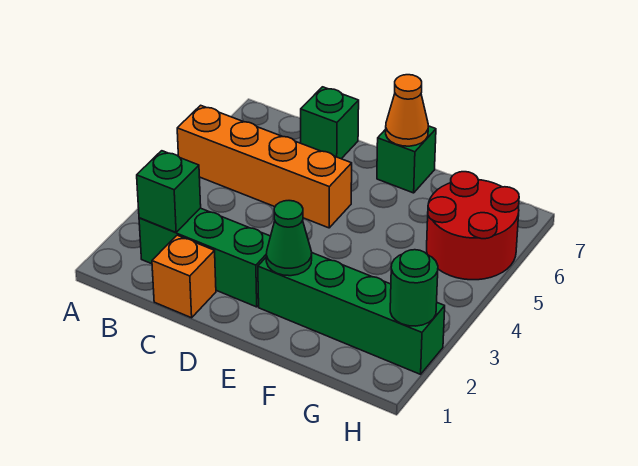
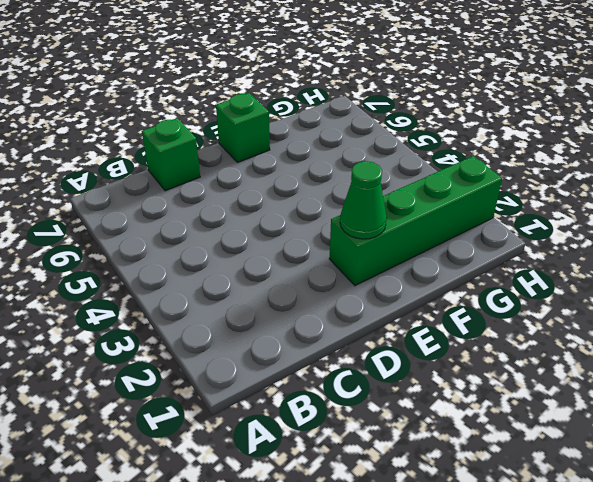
none -> orange brick A5:D5 level 1
none -> green brick B2:D2 level 1

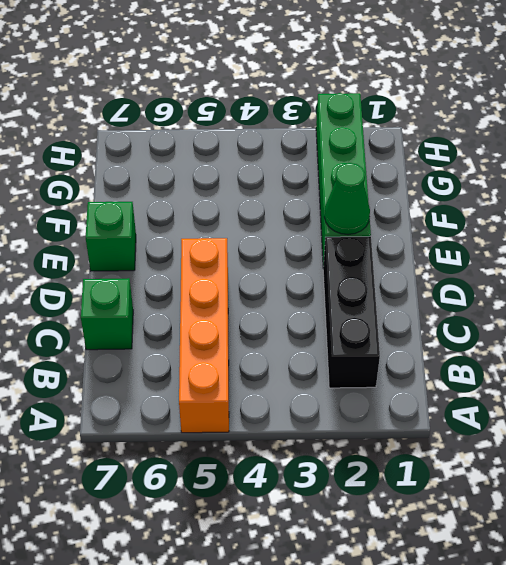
black brick B2:D2 level 1 -> green brick B2:D2 level 1
none -> orange brick C1 level 1
none -> red round brick G5:H6 level 1

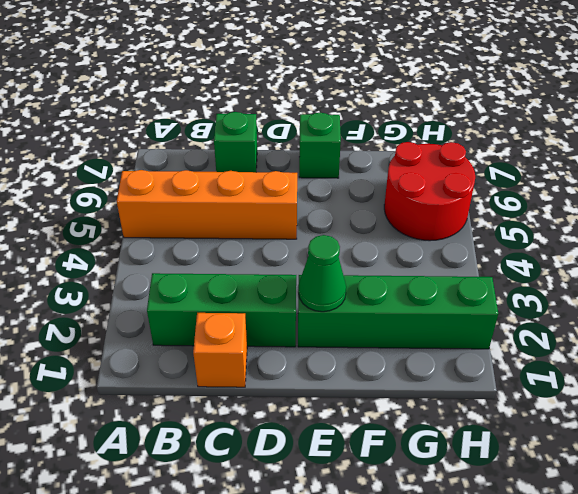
none -> green brick B2 level 2
none -> orange cone E7 level 2

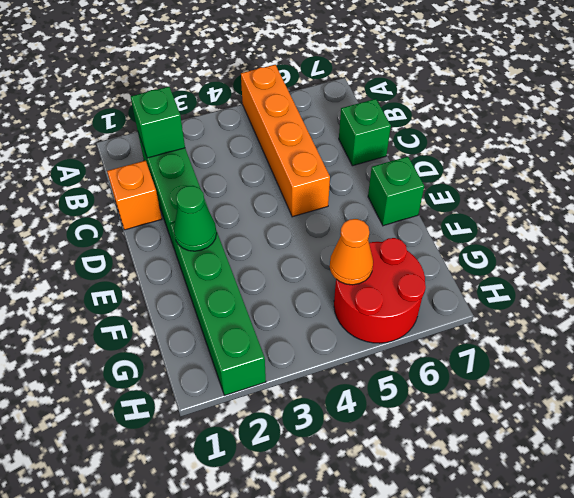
orange cone G5 level 2 -> orange cone E7 level 2
none -> green round brick H2 level 2

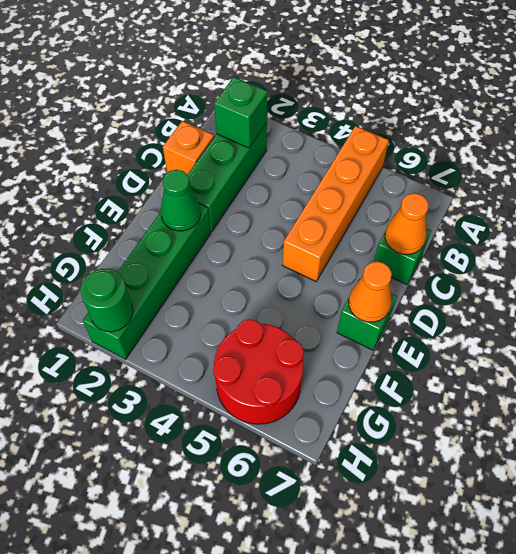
orange cone C7 level 2 -> none

